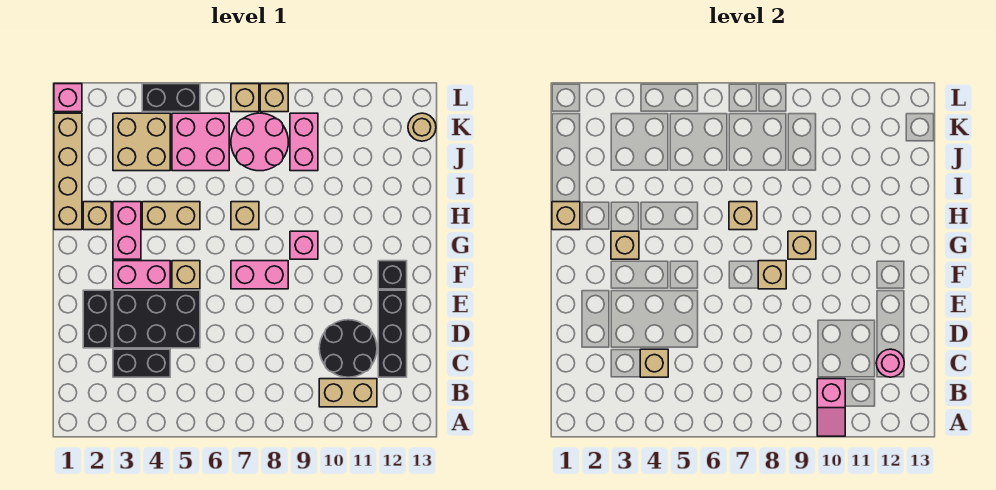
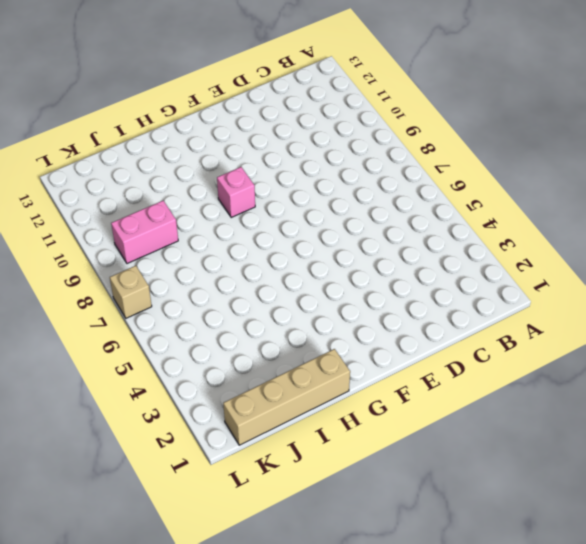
none -> tan brick B10:B11 level 1
none -> black brick C3:C4 level 1
none -> black round brick C10:D11 level 1
none -> black brick C12:E12 level 1

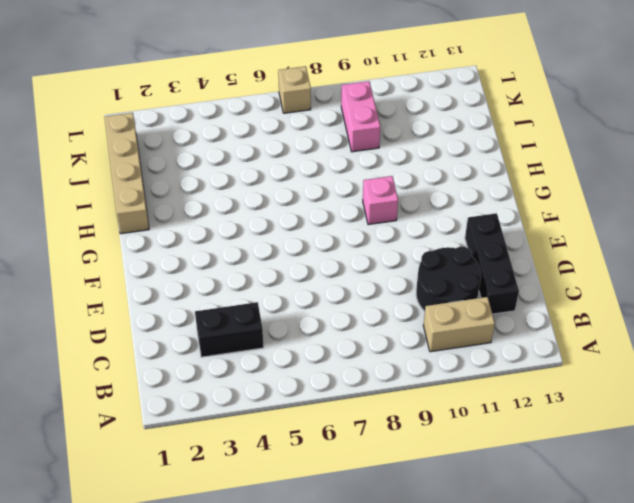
none -> black brick D2:E2 level 1
none -> black brick D3:E5 level 1
none -> pink brick F3:F4 level 1
none -> tan brick F5 level 1

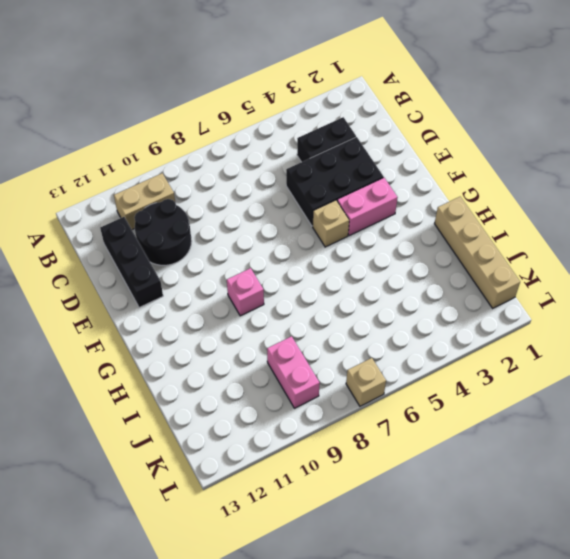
none -> black brick D2:E2 level 1
none -> pink brick F7:F8 level 1
none -> black brick F12 level 1
none -> pink brick G3:H3 level 1

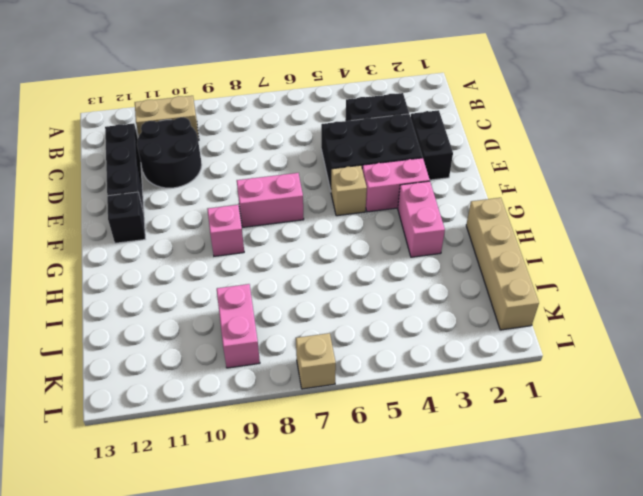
none -> tan brick H2 level 1
none -> tan brick H4:H5 level 1
none -> tan brick H7 level 1
none -> tan brick J3:K4 level 1

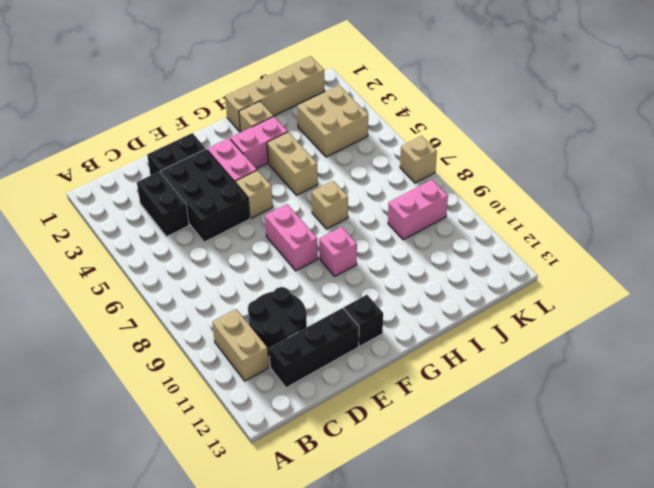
none -> pink brick J5:K6 level 1
none -> pink round brick J7:K8 level 1
none -> tan round brick K13 level 1
none -> pink brick L1 level 1

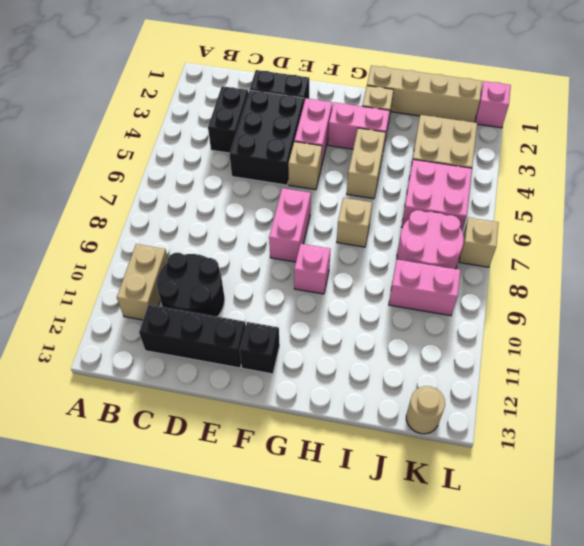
none -> black brick L4:L5 level 1
none -> tan brick L8 level 1
none -> pink slope A10:B10 level 2 top B
none -> tan brick C4 level 2

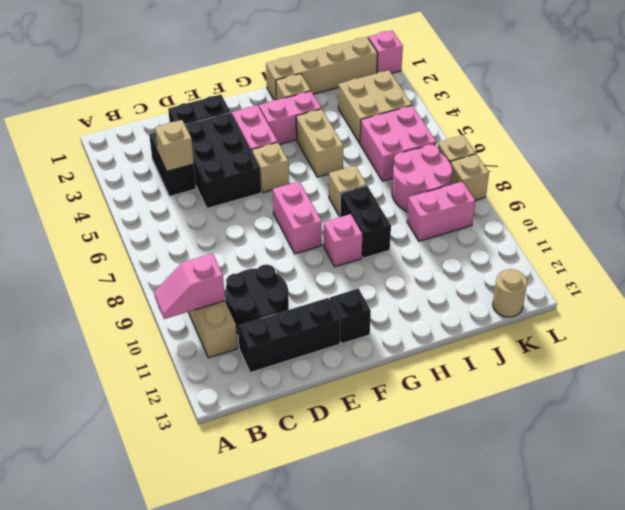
black brick H8:H9 level 1 -> black brick L4:L5 level 1
none -> pink round brick C12 level 2
none -> tan brick F8 level 2
none -> tan brick G3 level 2
none -> tan brick G9 level 2

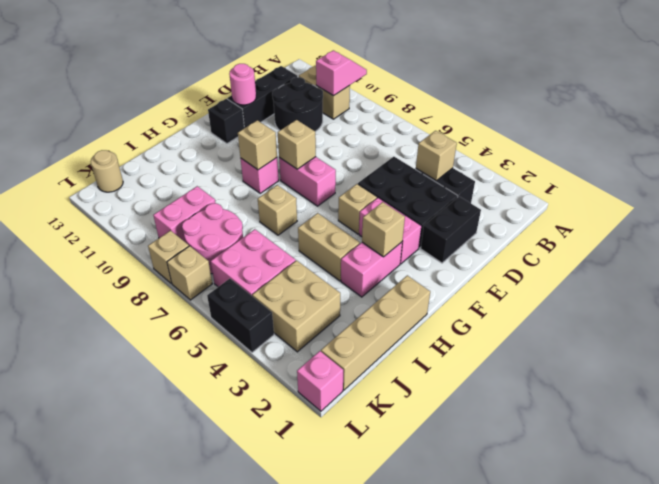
pink round brick E12 level 2 -> pink round brick C12 level 2
none -> tan brick H2 level 1
none -> tan brick H1 level 2
none -> tan brick H7 level 2

